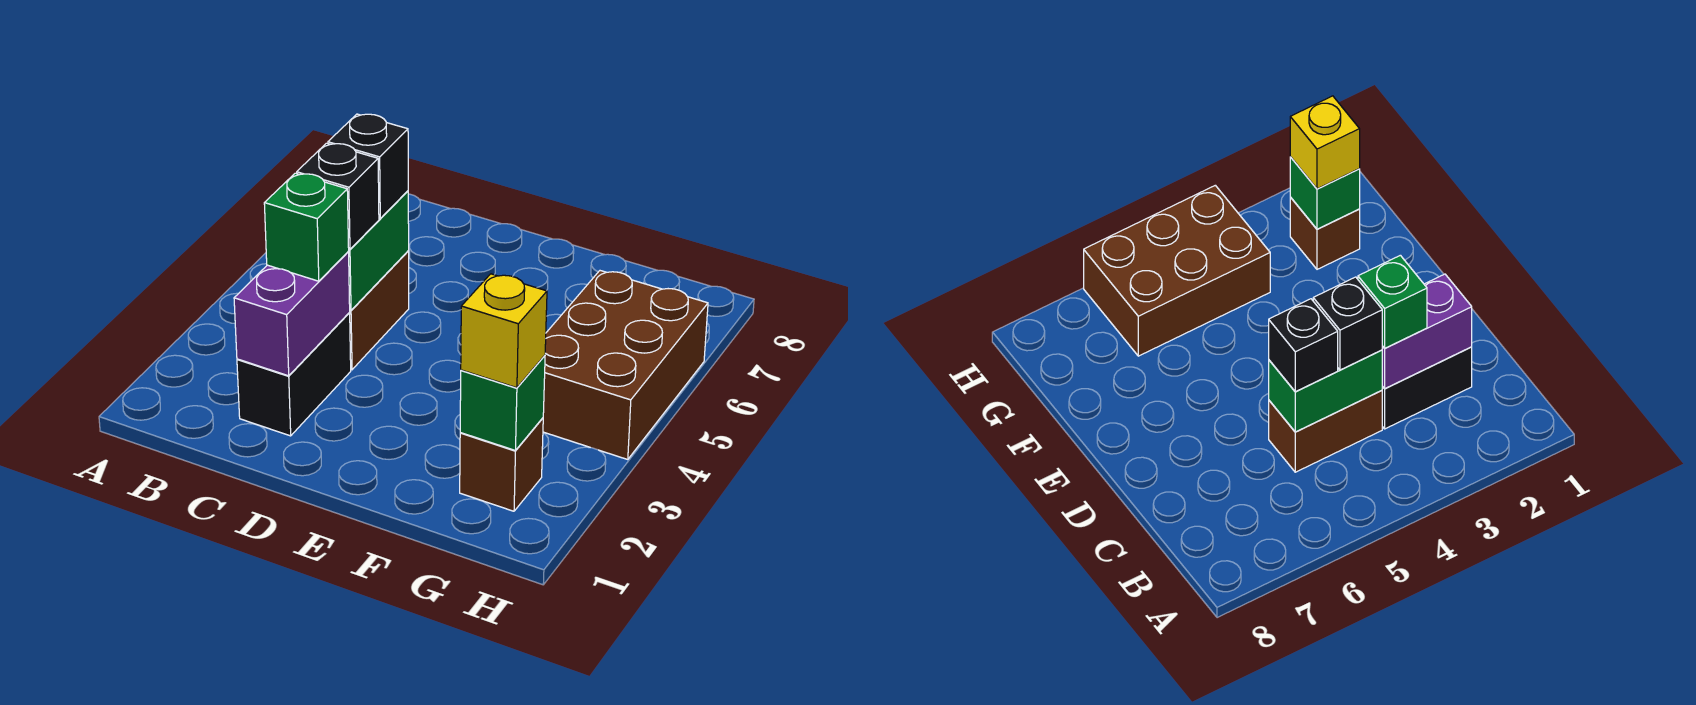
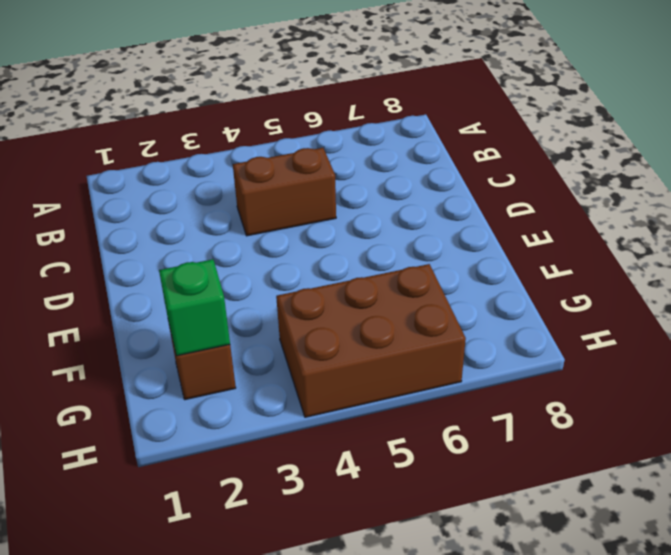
none -> black brick C2:C3 level 1
none -> purple brick C2:C3 level 2

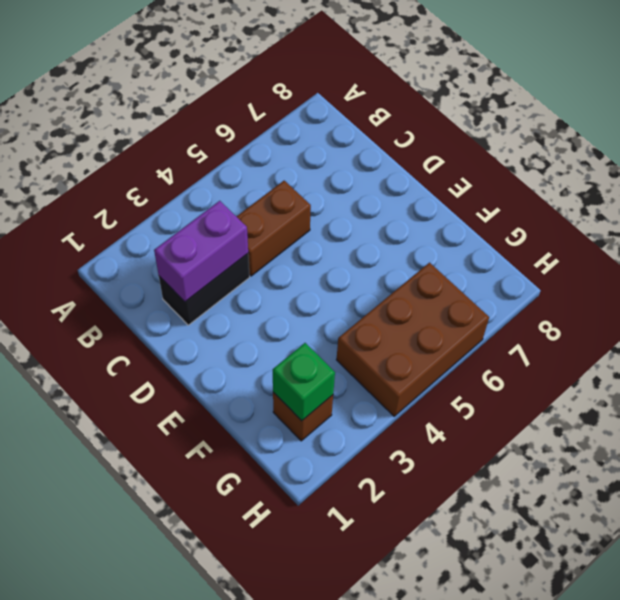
none -> green brick C4:C5 level 2
none -> green brick C3 level 3

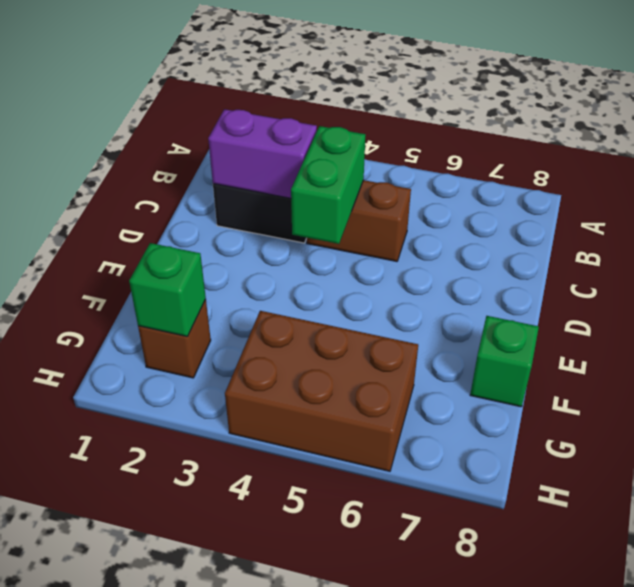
green brick C4:D4 level 2 -> green brick C4:C5 level 2
green brick F8 level 1 -> green brick C3 level 3
none -> black brick C4 level 3
none -> black brick C5 level 3

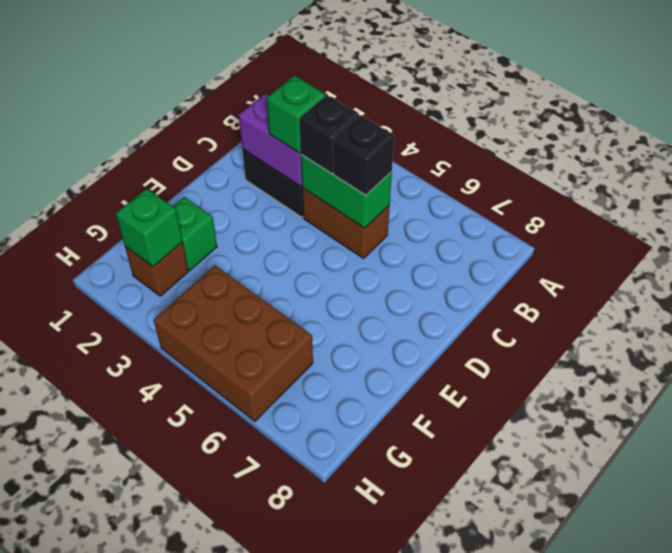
green brick F2 level 1 -> none
none -> yellow brick G2 level 3

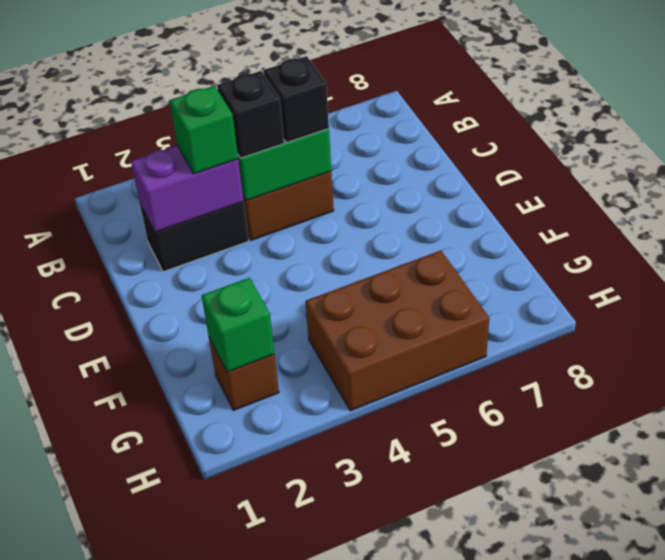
none -> yellow brick G2 level 3

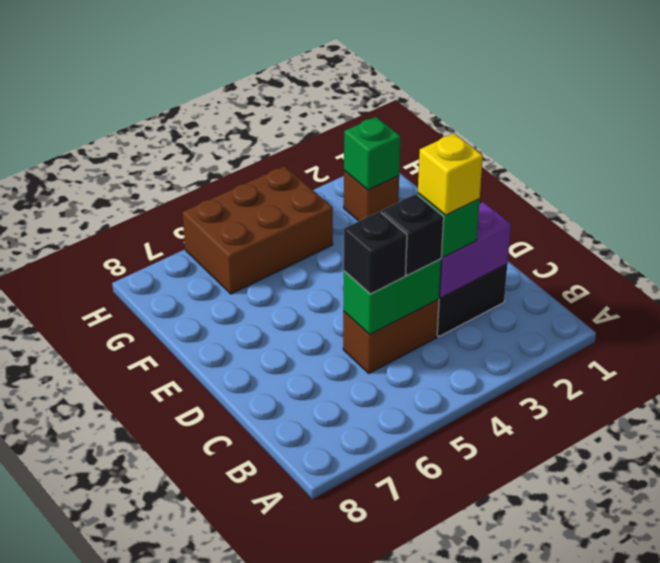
yellow brick C3 level 4 -> yellow brick G2 level 3

